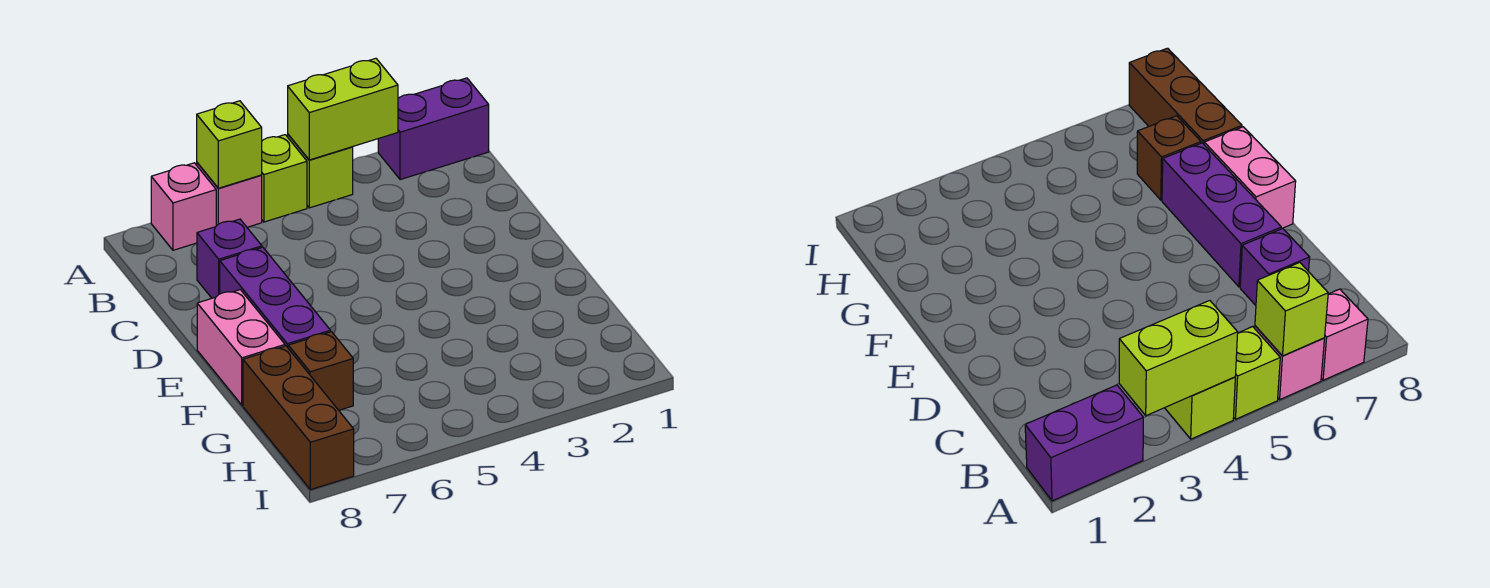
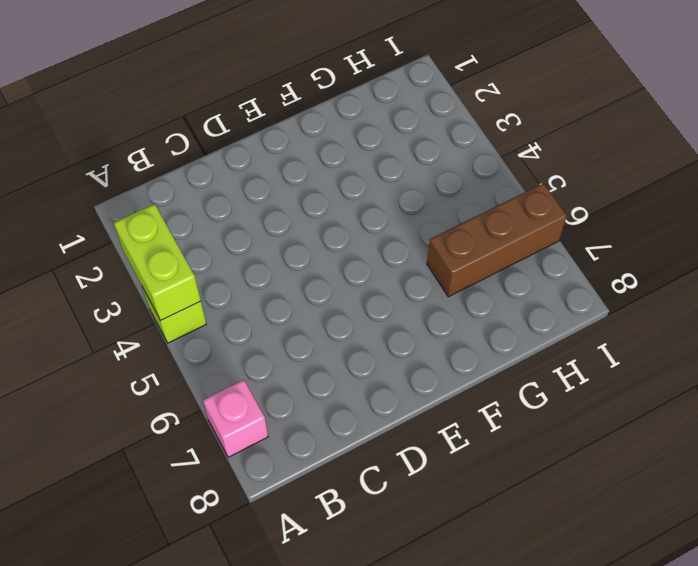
brown brick G6:I6 level 1 -> brown brick G8:I8 level 1
none -> purple brick A1:A2 level 1
none -> lime brick A5 level 1
none -> pink brick A6 level 1

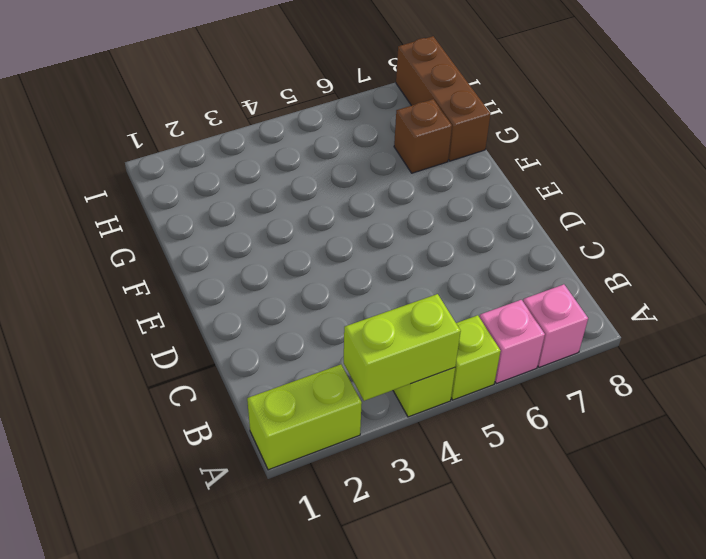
lime brick A1:A2 level 1 -> purple brick A1:A2 level 1
none -> purple brick C7 level 1
none -> purple brick D7:F7 level 1
none -> pink brick E8:F8 level 1

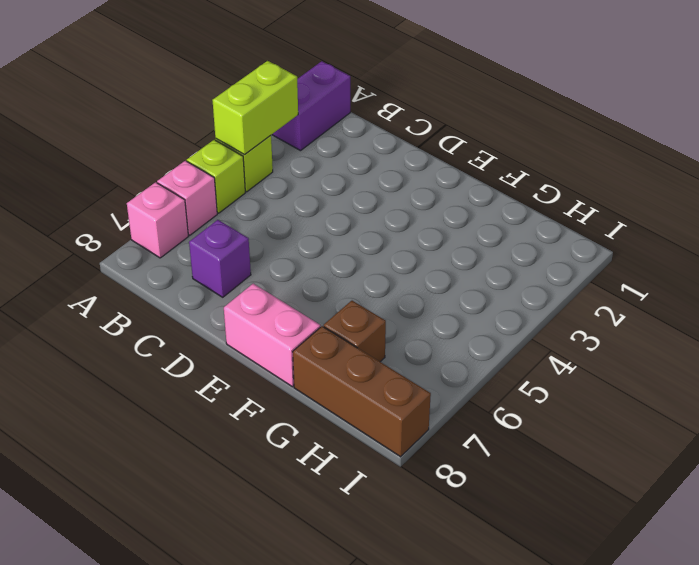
none -> purple brick D7:F7 level 1
none -> lime brick A6 level 2

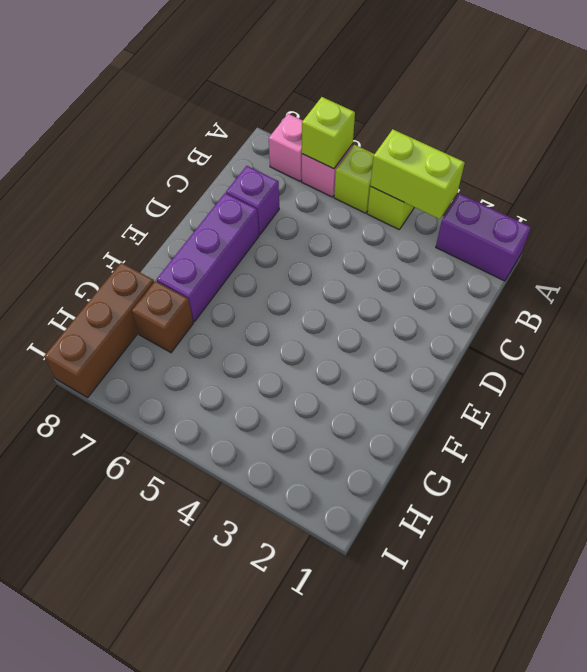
none -> pink brick E8:F8 level 1

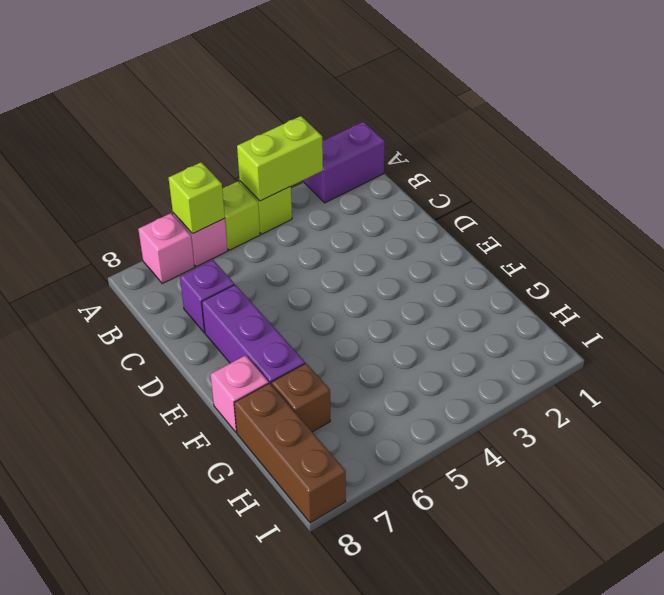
pink brick F8 level 1 -> pink brick E8:F8 level 1

